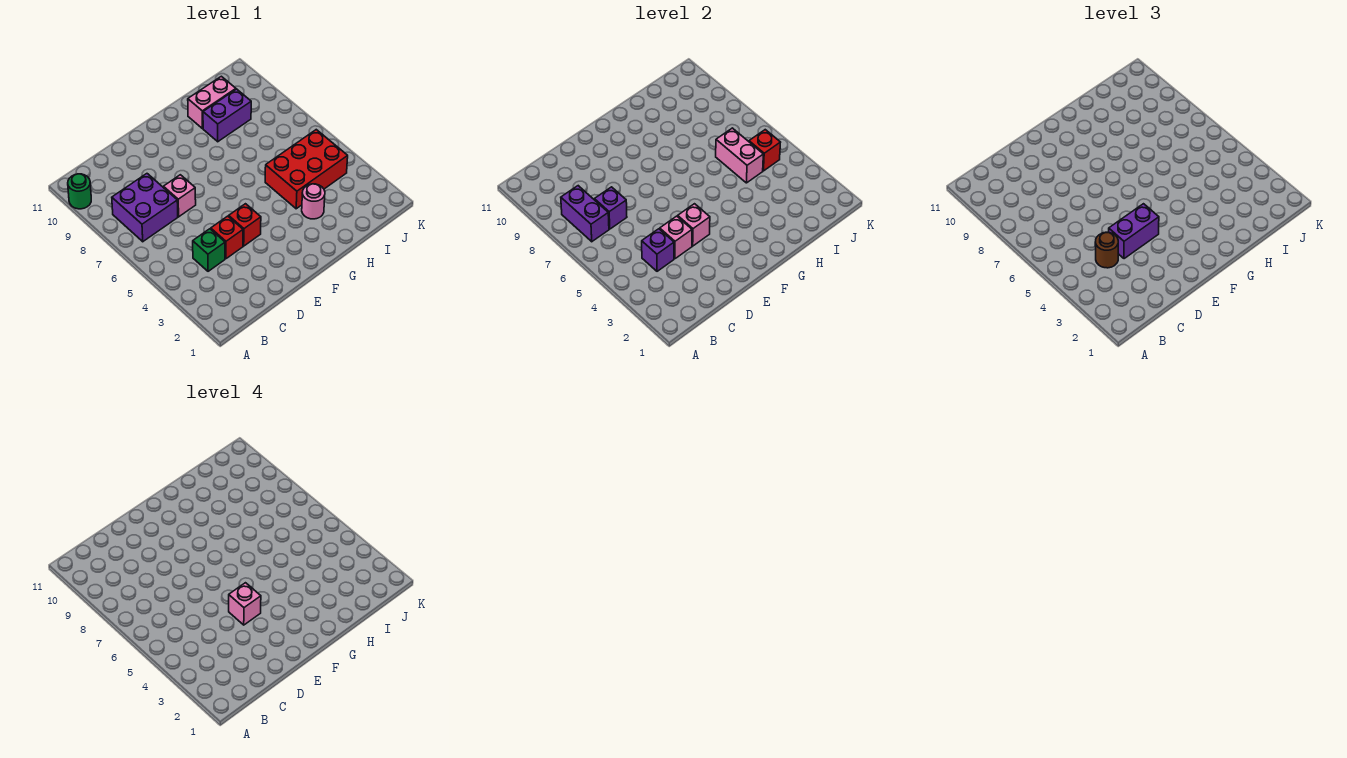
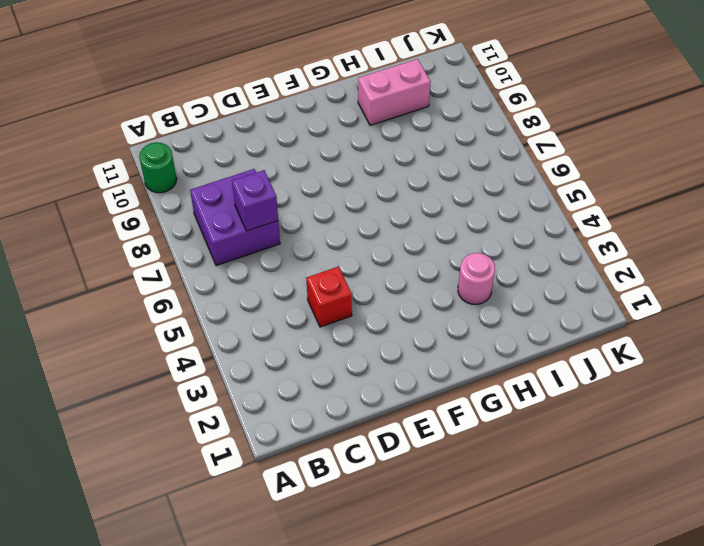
none -> green brick C4 level 1
none -> pink brick D7 level 1
none -> red brick E4 level 1

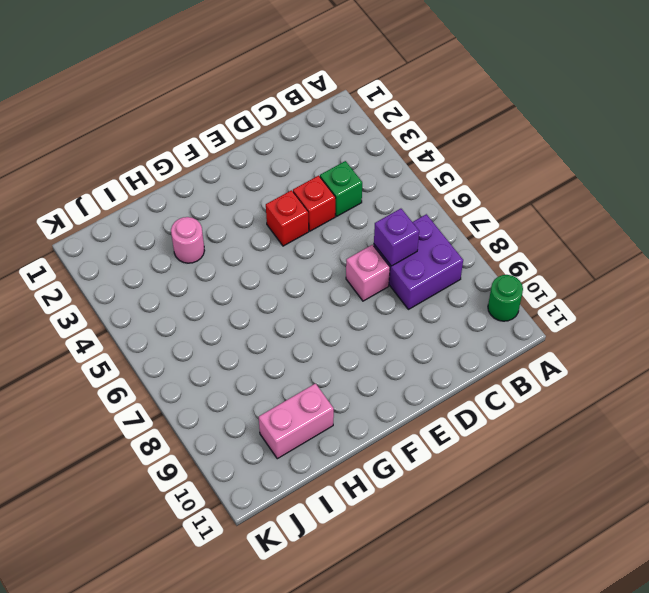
none -> red brick H4:J5 level 1
none -> purple brick H9:I9 level 1
none -> purple brick B7:B8 level 2

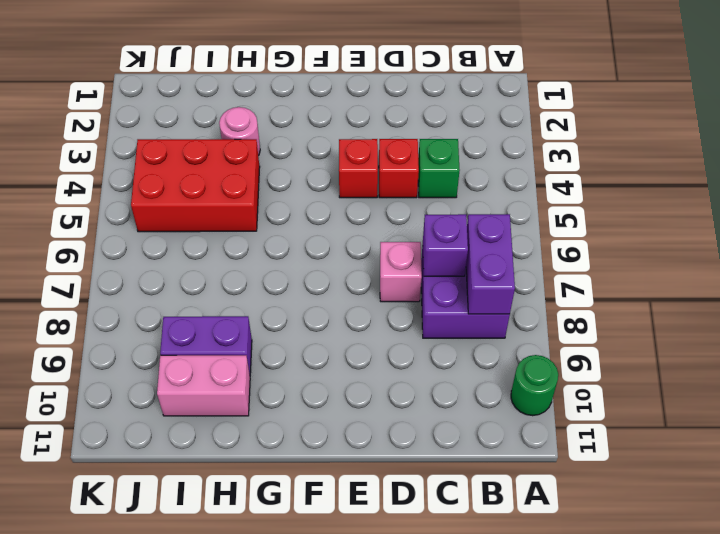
none -> purple brick C4 level 2
none -> pink brick D4 level 2
none -> pink brick E4 level 2

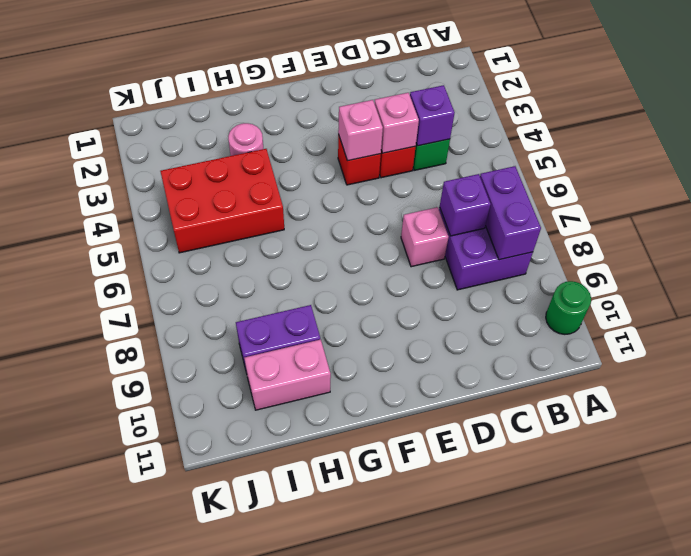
none -> pink brick I5:I6 level 2
none -> red brick J5 level 2
none -> brown round brick C4 level 3

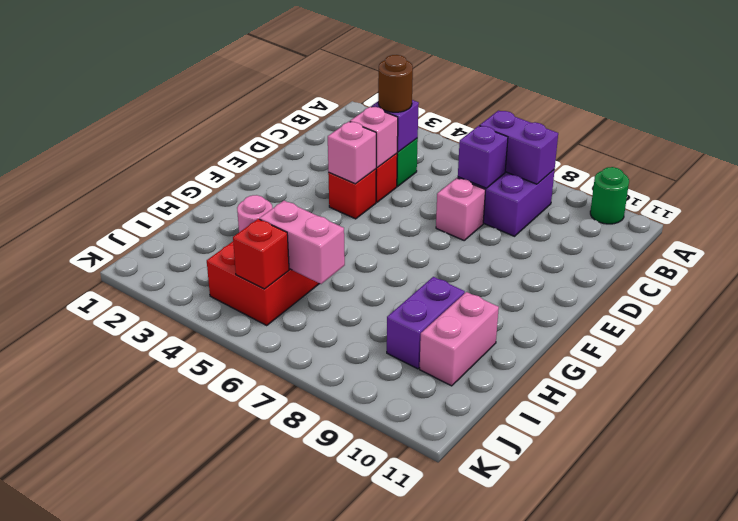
none -> purple brick D4:E4 level 3
none -> pink brick E4 level 4

